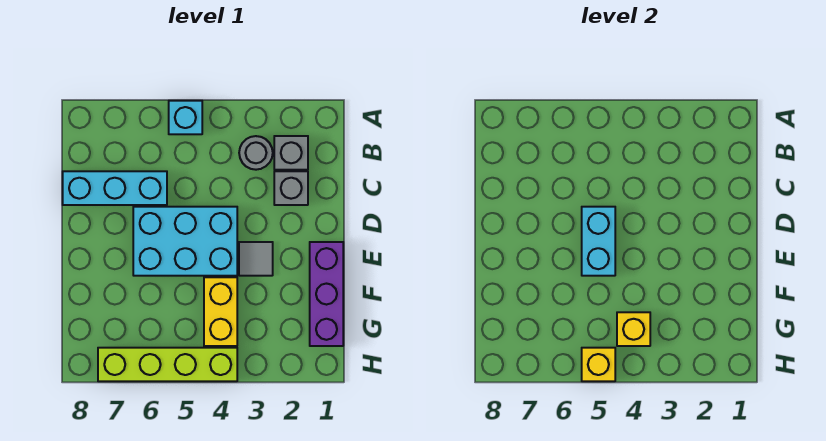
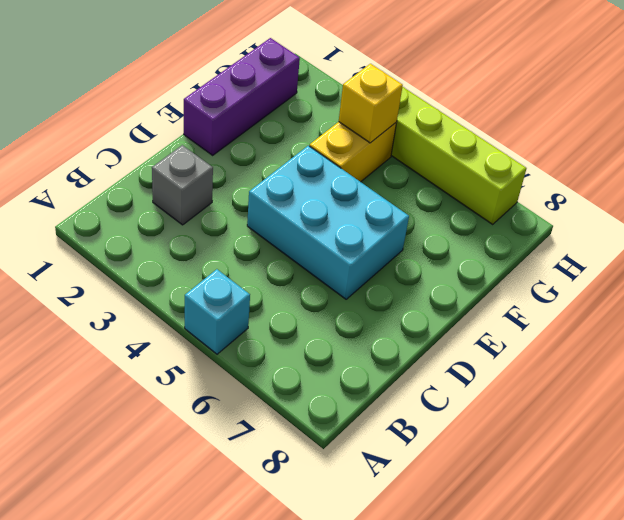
none -> grey brick B2 level 1
none -> grey round brick B3 level 1
none -> cyan brick C6:C8 level 1

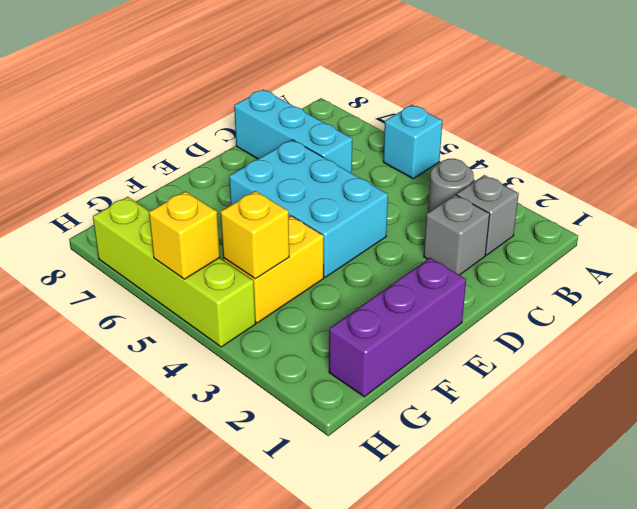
none -> grey tile E3 level 1
none -> cyan brick D5:E5 level 2

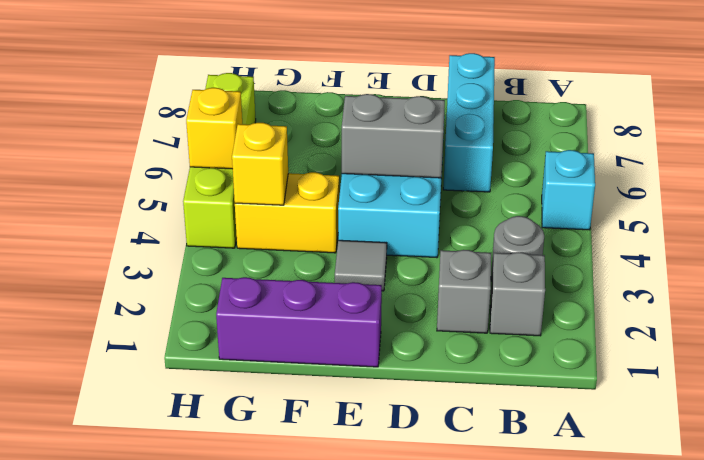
grey brick D5:E5 level 2 -> cyan brick D5:E5 level 2

